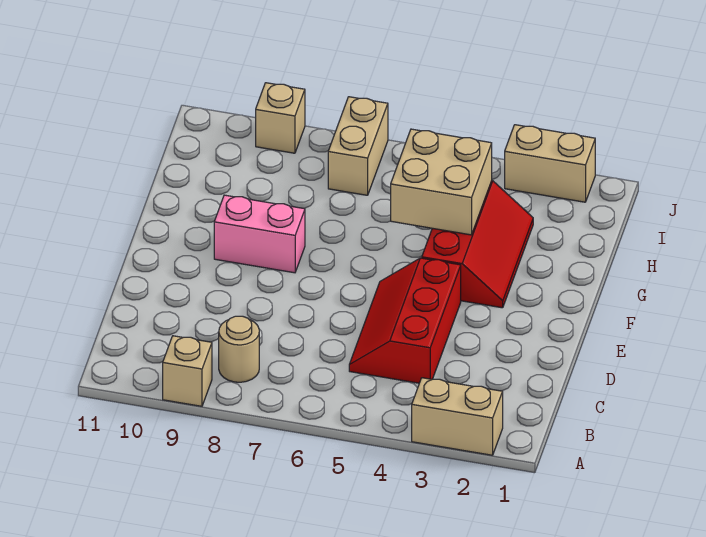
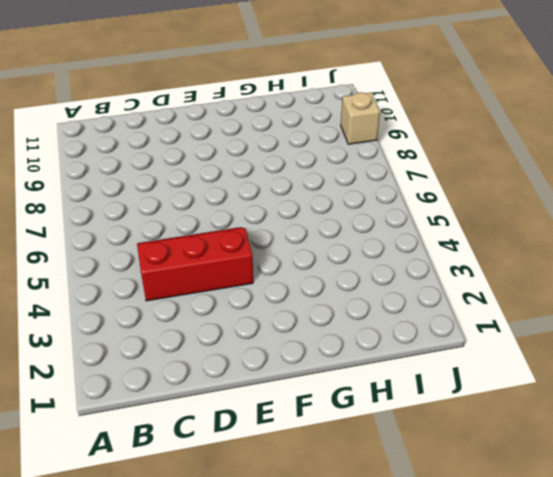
none -> tan brick A2:A3 level 1
none -> tan brick A9 level 1

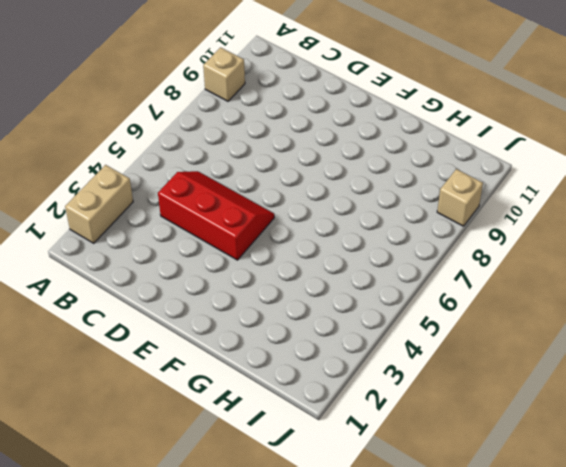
none -> tan round brick B8 level 1
none -> red slope F3:H4 level 1 top 4

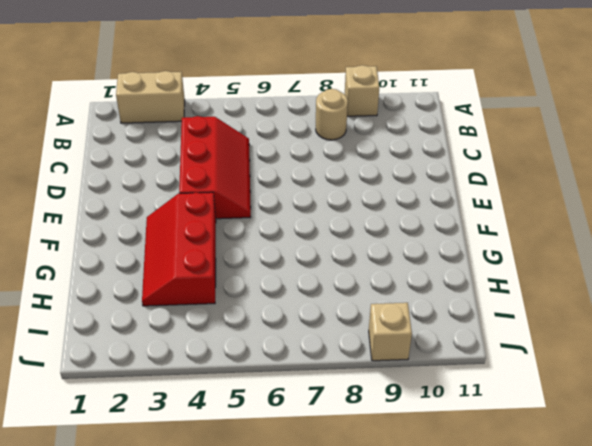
none -> pink brick F8:F9 level 1
none -> tan brick I7:J7 level 1

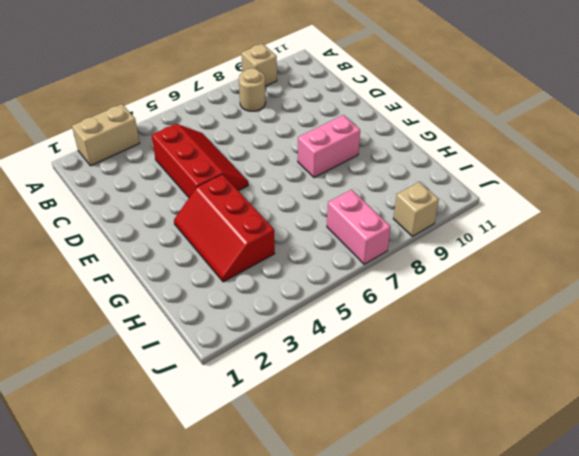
pink brick I7:J7 level 1 -> tan brick I7:J7 level 1
none -> tan brick J2:J3 level 1
none -> tan brick G4:H5 level 2

